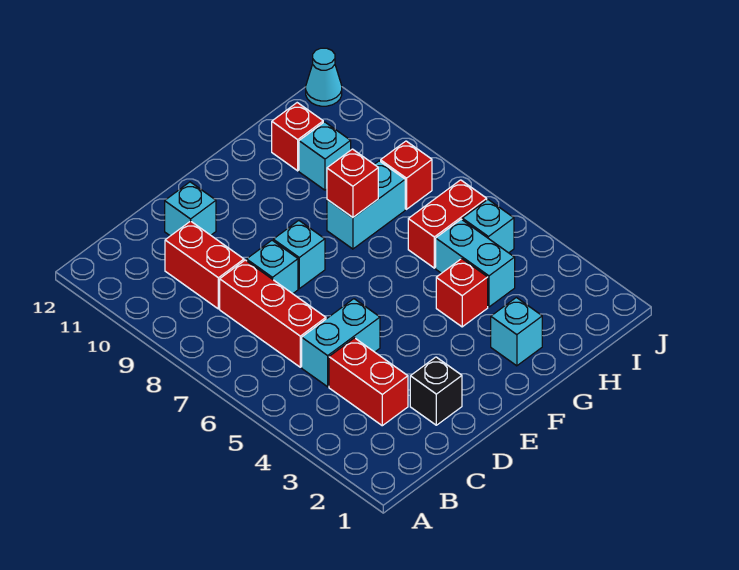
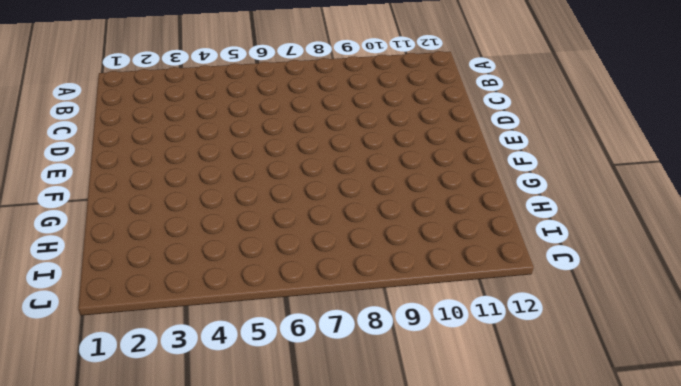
none -> red brick C3:C4 level 1
none -> cyan brick C5:D5 level 1
none -> red brick C6:C8 level 1

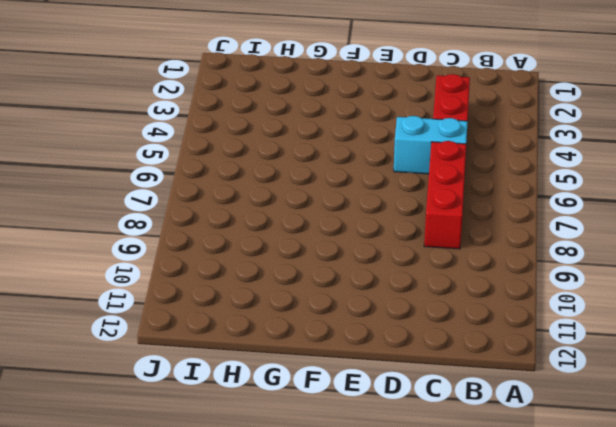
none -> red brick C9:C10 level 1
none -> black brick D2 level 1
none -> cyan brick D8 level 1

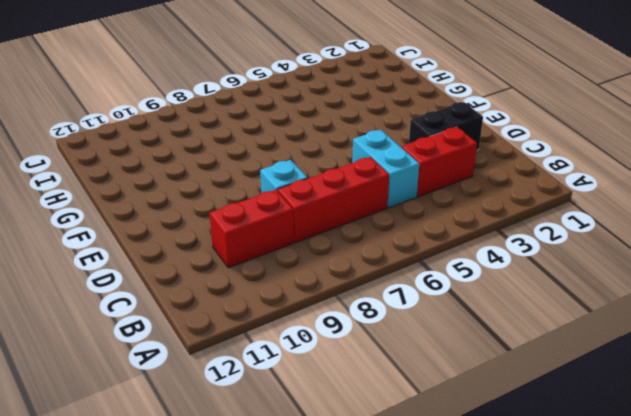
black brick D2:D3 level 1 -> black brick D2 level 1
none -> cyan brick D11 level 1
none -> cyan brick E8 level 1
none -> cyan brick G2 level 1

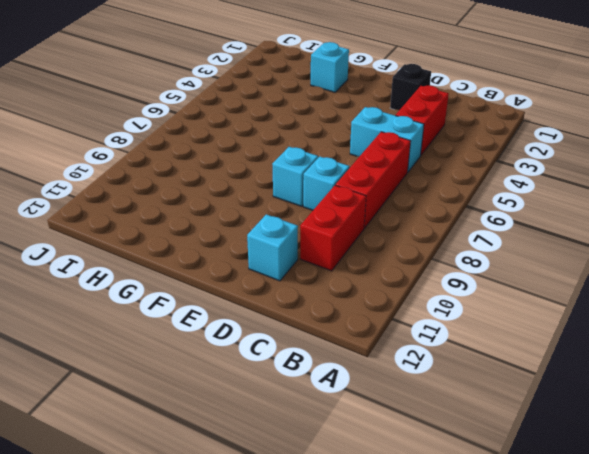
none -> red brick G4 level 1
none -> cyan brick G8:H8 level 1
none -> cyan brick H4:H5 level 1

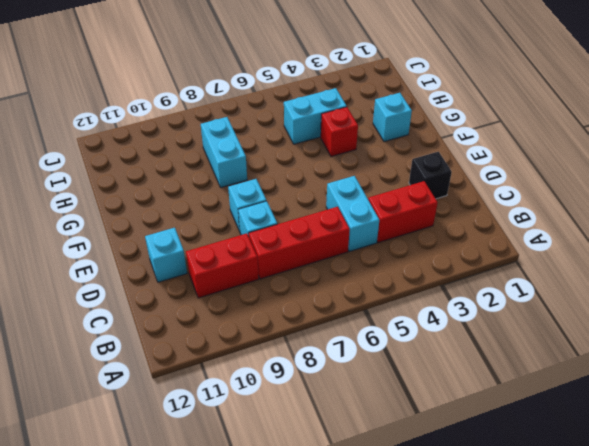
none -> red brick H6:I6 level 1
none -> cyan brick H10 level 1
none -> red brick H11 level 1

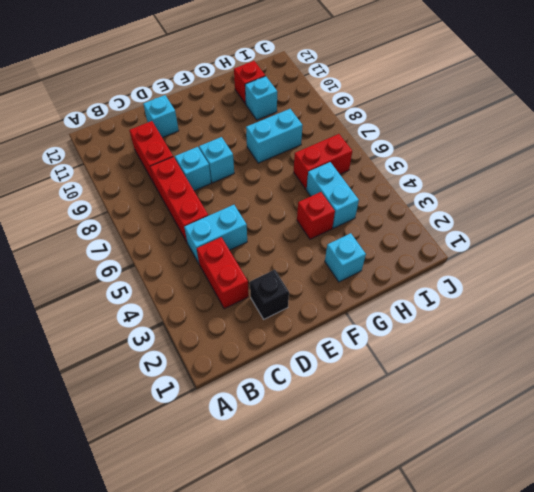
none -> cyan brick I5 level 1
none -> red brick I8 level 1
none -> cyan cone J12 level 1

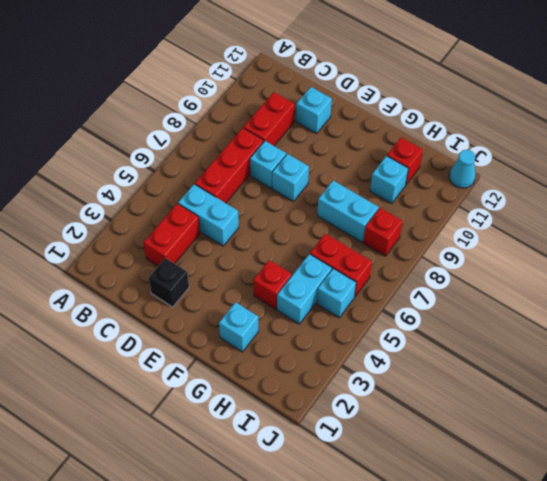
none -> red brick G8 level 2

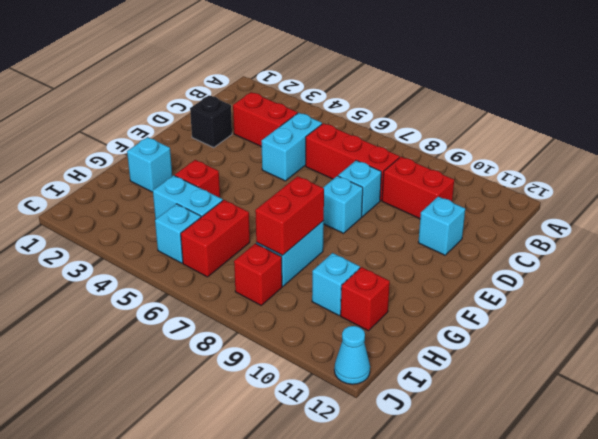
red brick G8:H8 level 2 -> red brick G8 level 2

